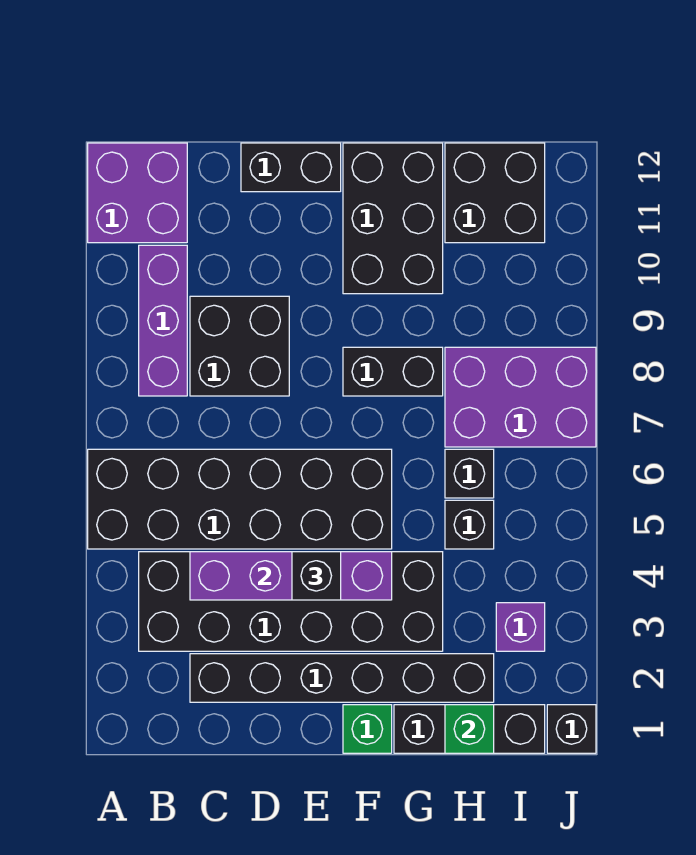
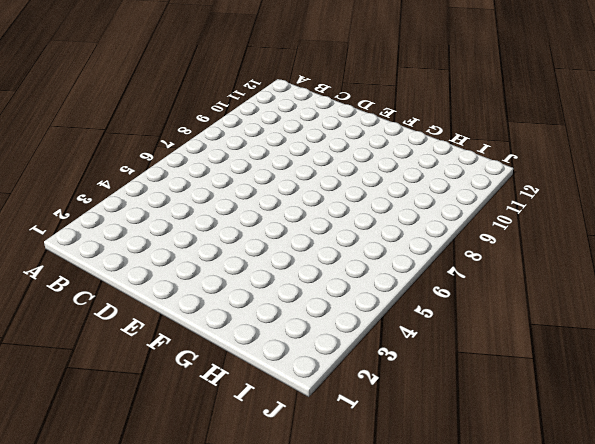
none -> black brick A5:F6 level 1
none -> purple brick A11:B12 level 1
none -> black brick B3:G4 level 1

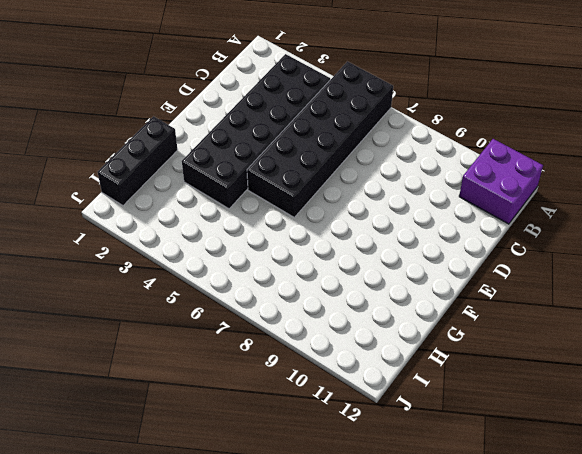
none -> purple brick B8:B10 level 1
none -> black brick C2:H2 level 1
none -> black brick C8:D9 level 1

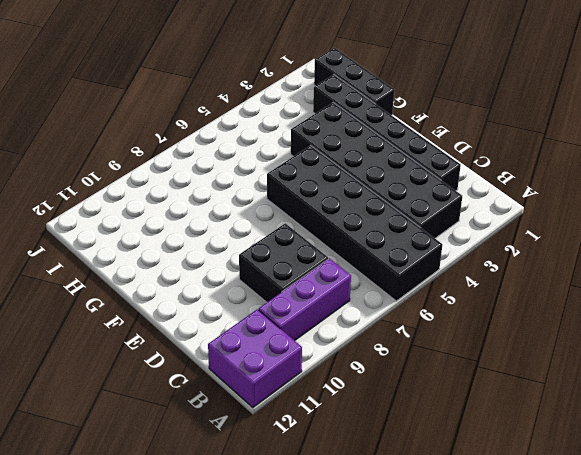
none -> black brick D12:E12 level 1
none -> green brick F1 level 1
none -> black brick F8:G8 level 1

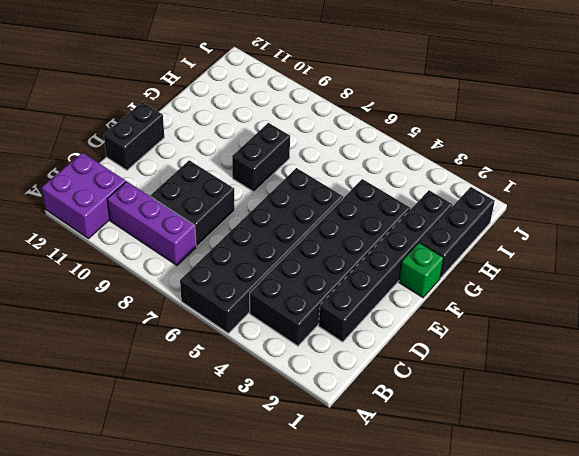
none -> black brick F10:G12 level 1
none -> black brick H5 level 1
none -> black brick H6 level 1

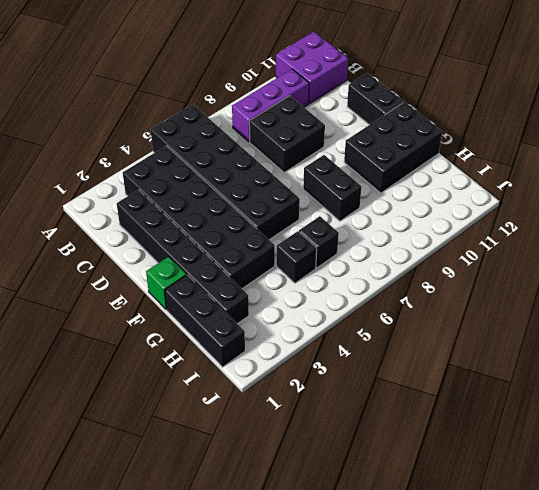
none -> purple brick H7:J8 level 1
none -> black brick H11:I12 level 1
none -> purple brick I3 level 1

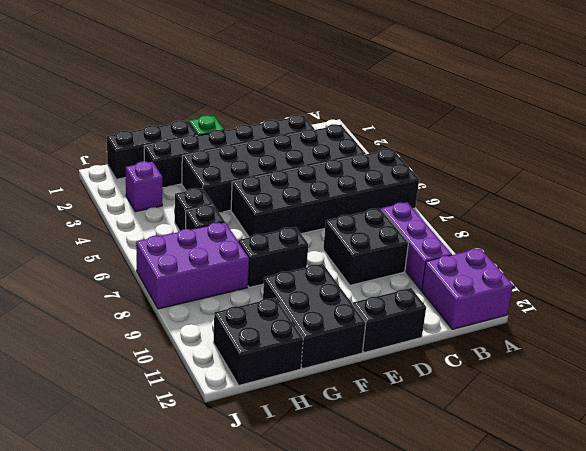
none -> black brick J1 level 1
none -> purple brick C4:F4 level 2
none -> green brick H1 level 2

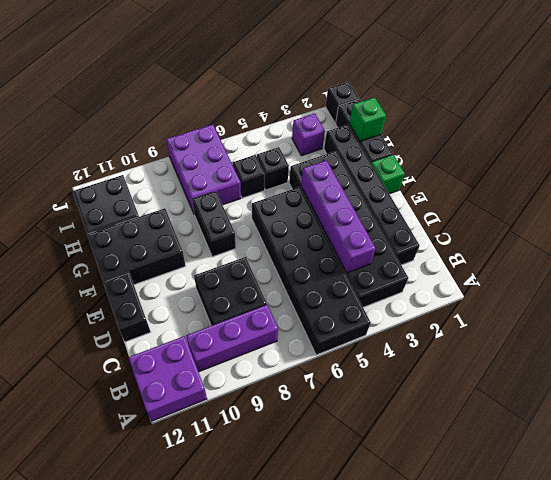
none -> black brick E4 level 3

